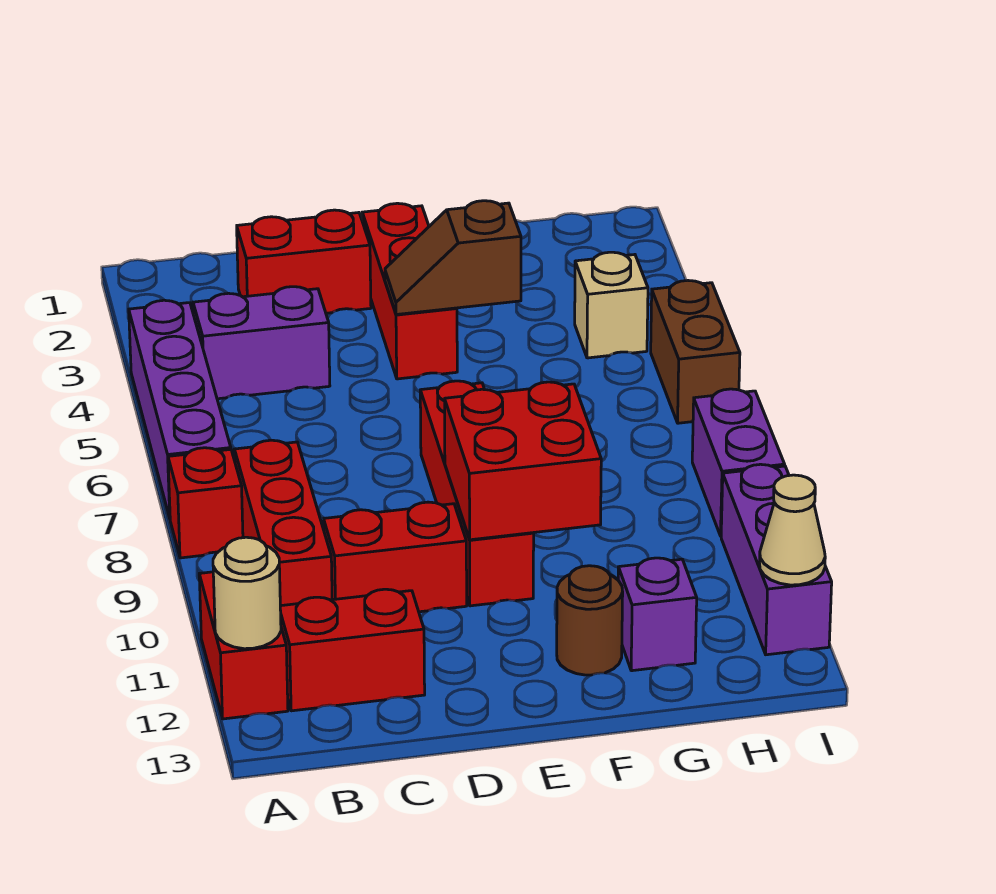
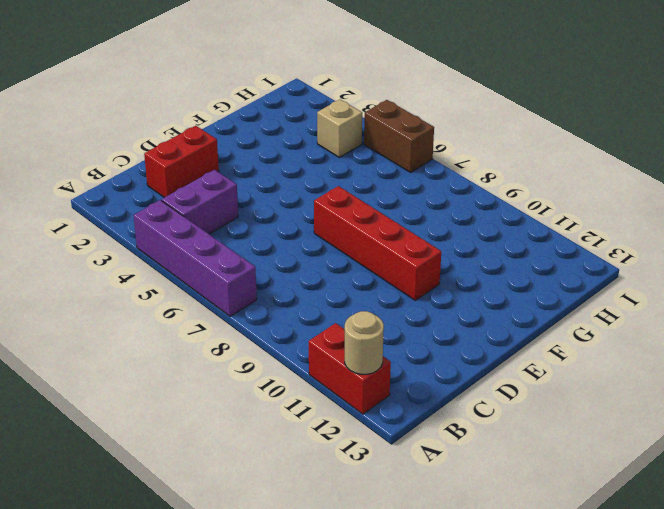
none -> red brick A8 level 1
none -> red brick B8:B10 level 1
none -> red brick B12:C12 level 1

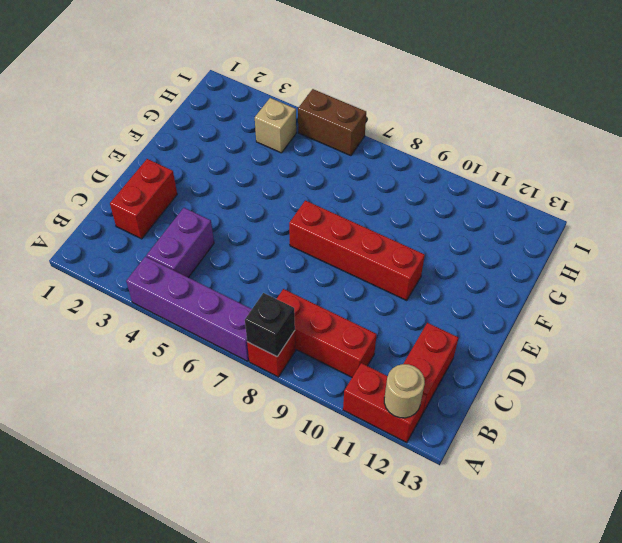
black brick A8 level 2 -> none
none -> red brick C10:D10 level 1
none -> red brick E2:E4 level 1
none -> brown round brick F12 level 1

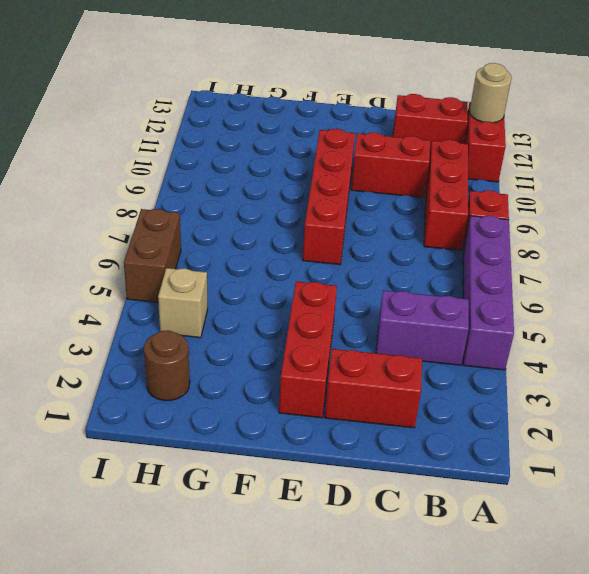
brown round brick H2 level 1 -> brown round brick F12 level 1
none -> purple brick G12 level 1
none -> purple brick I8:I9 level 1
none -> purple brick I10:I12 level 1

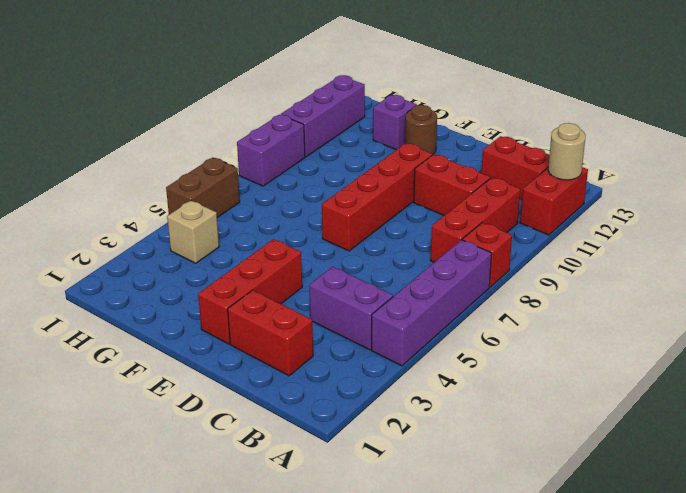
none -> brown slope E4:F4 level 2 top F
none -> red brick E9:F10 level 2
none -> tan cone I12 level 2

